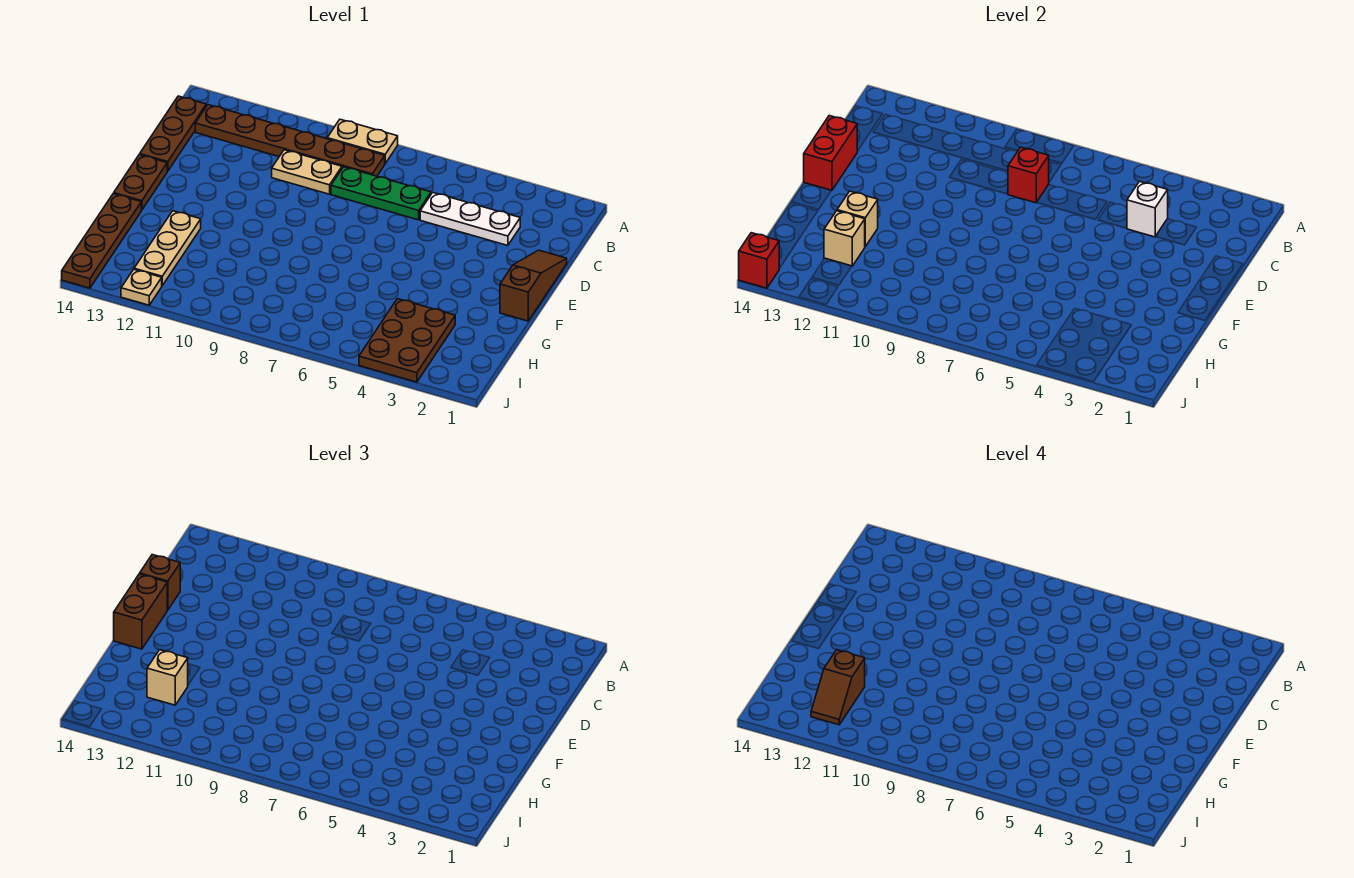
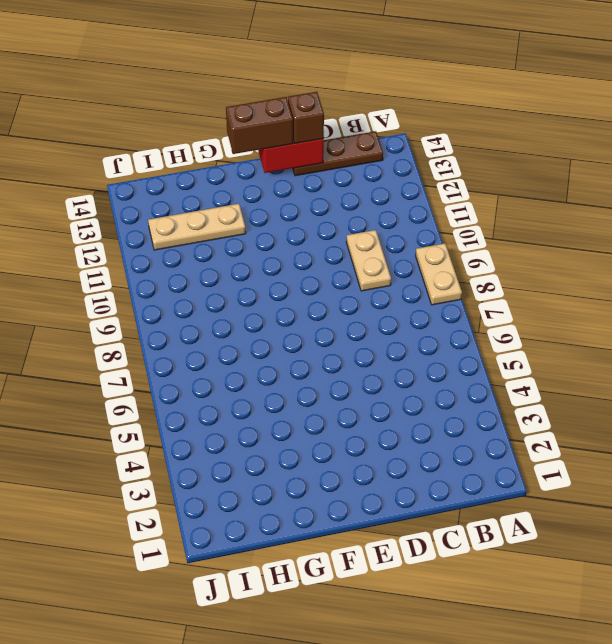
none -> brown plate B8:B13 level 1
none -> white plate C3:C5 level 1
none -> green plate C6:C8 level 1

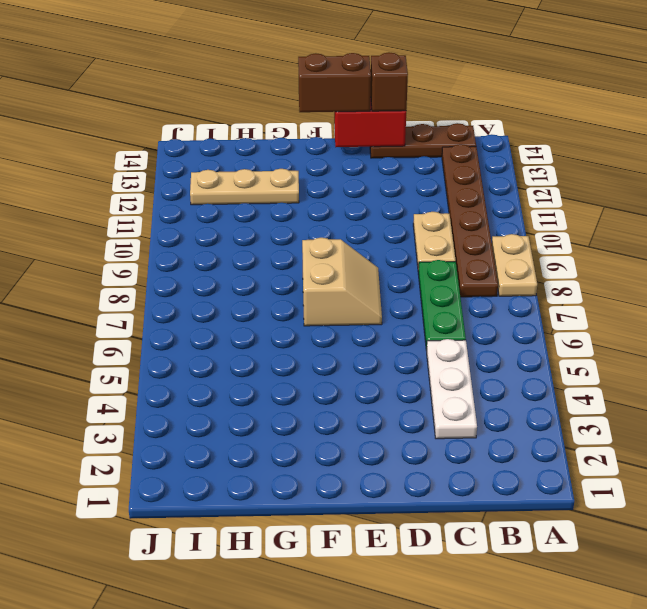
tan slope E7:F8 level 1 top F -> none
none -> brown slope D1:F1 level 1 top F
none -> brown plate E14:F14 level 1
none -> brown plate G14:J14 level 1

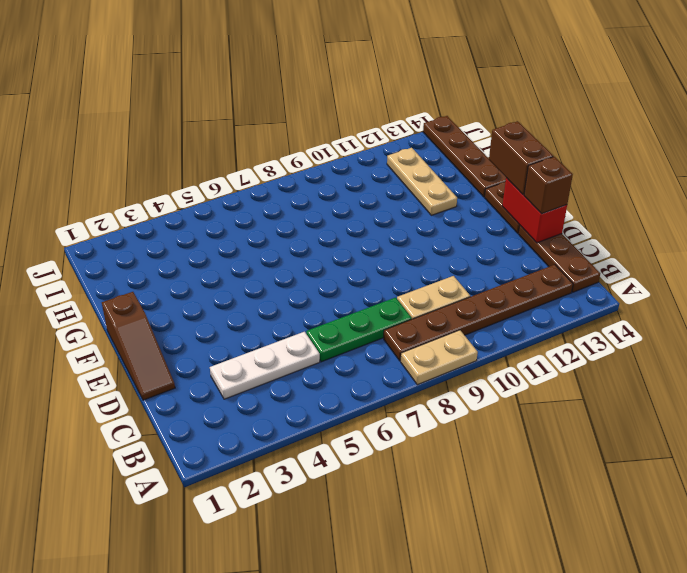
none -> brown plate H3:J4 level 1
none -> tan plate J12 level 1
none -> white brick C4 level 2

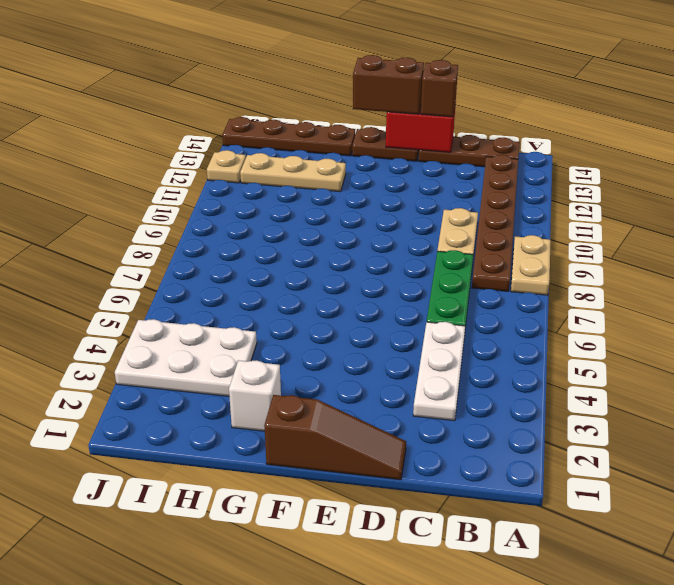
white brick G2 level 1 -> white brick C4 level 2
white plate H3:J4 level 1 -> brown plate H3:J4 level 1
none -> red brick C8 level 2
none -> tan brick G12 level 2
none -> tan brick H12 level 2

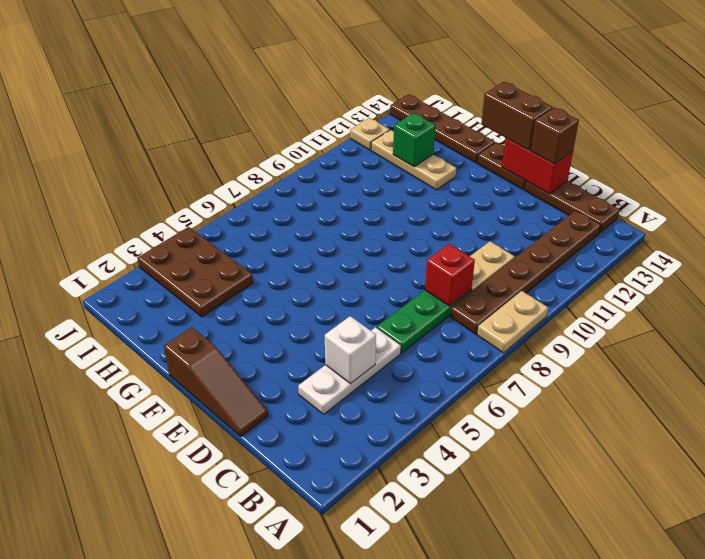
green brick H12 level 2 -> tan brick H12 level 2
none -> tan brick G12 level 2
none -> red brick J14 level 2
none -> tan brick H12 level 3

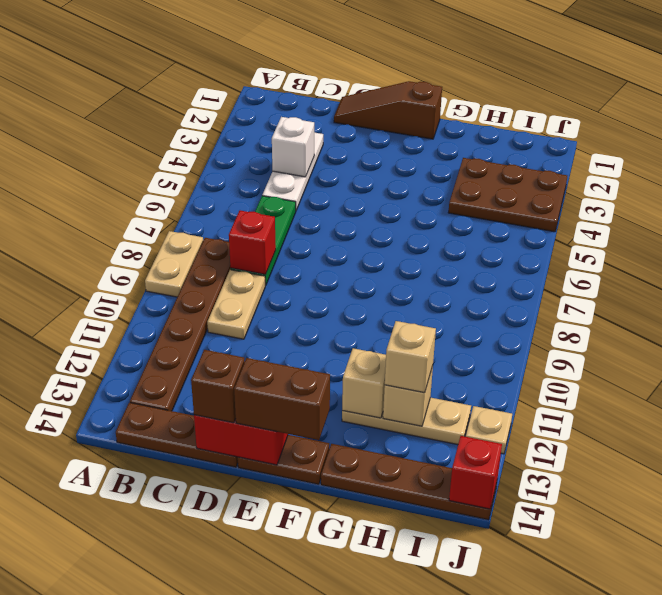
none -> brown slope H12:I12 level 4 top H

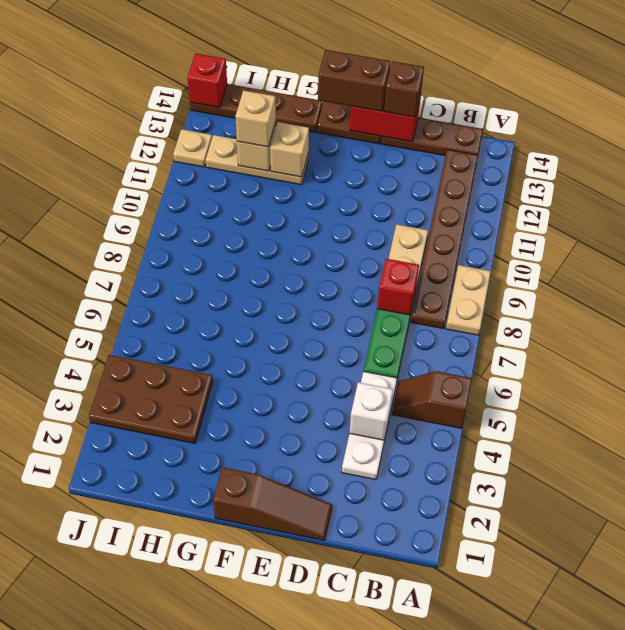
brown slope A5:B5 level 1 top A -> brown slope H12:I12 level 4 top H

